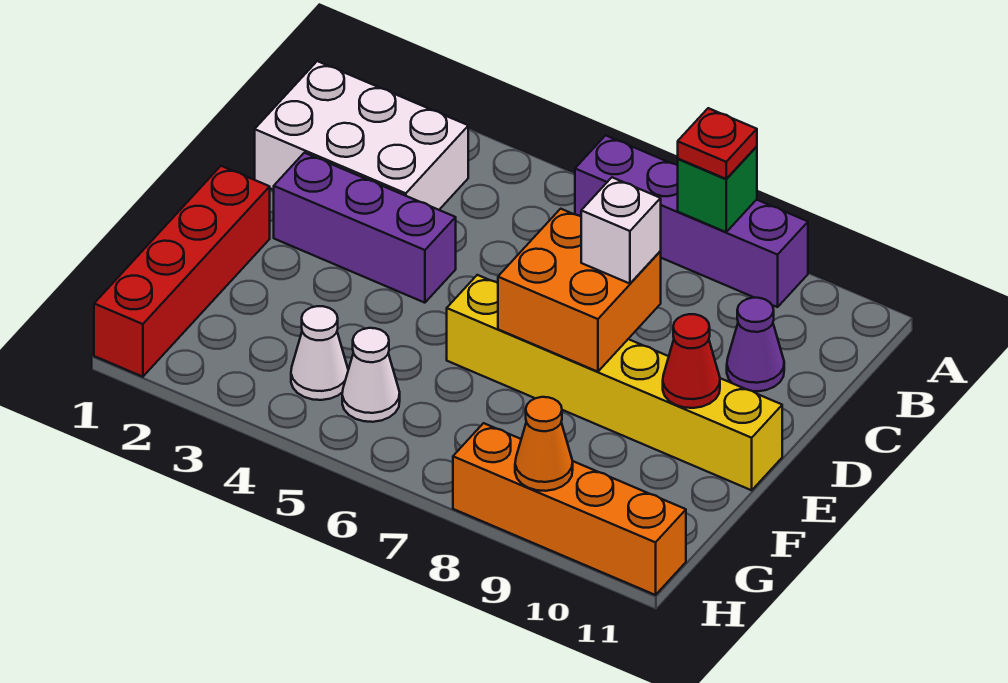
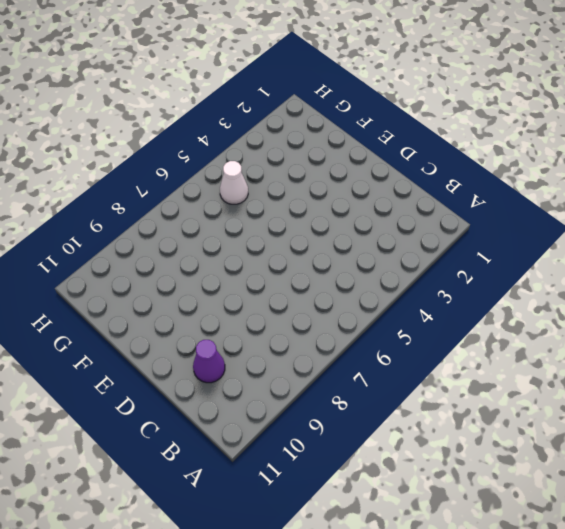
none -> purple brick A6:A9 level 1
none -> white brick B1:C3 level 1
none -> purple brick D2:D4 level 1

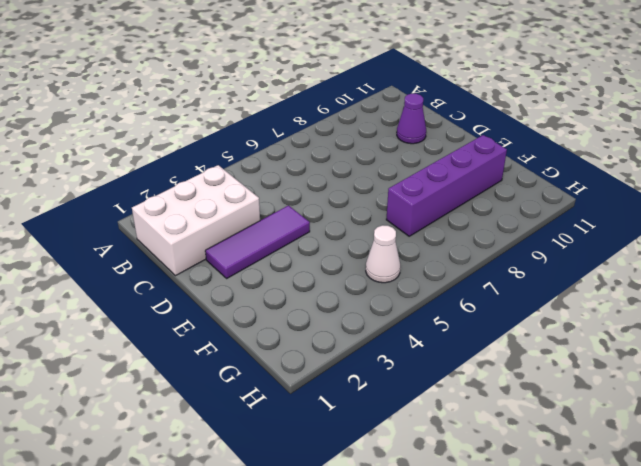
purple tile D2:D4 level 1 -> purple brick D2:D4 level 1
purple brick F7:F10 level 1 -> purple brick A6:A9 level 1
none -> red brick E1:H1 level 1
none -> yellow brick E6:E11 level 1
none -> white cone G4 level 1

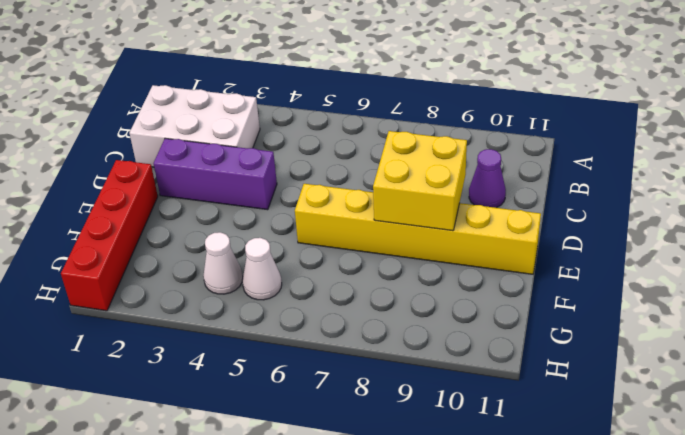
yellow brick D8:E9 level 2 -> orange brick D7:E8 level 2
none -> purple brick A6:A9 level 1
none -> orange brick H8:H11 level 1
none -> green brick A8 level 2

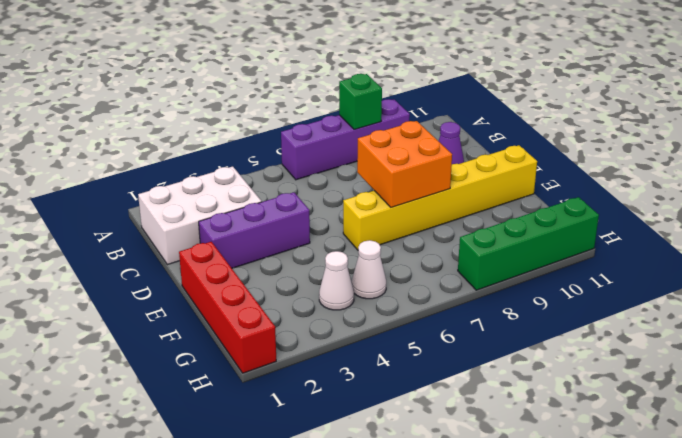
green brick H8:H11 level 1 -> orange brick H8:H11 level 1
none -> red cone E10 level 2
none -> orange cone H9 level 2
none -> red plate A8 level 3

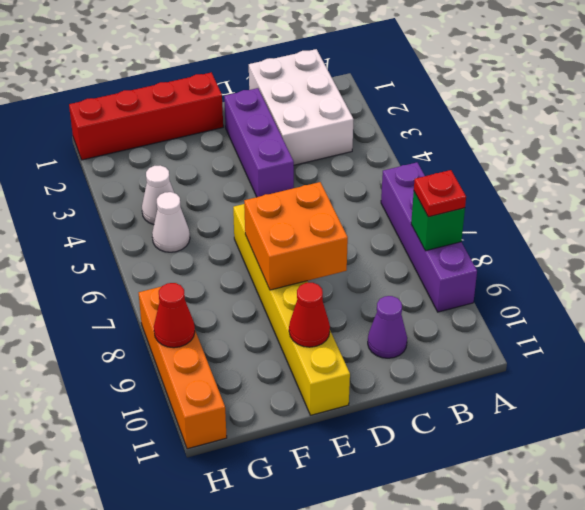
red cone H9 level 2 -> orange cone H9 level 2
none -> white brick D8 level 3

